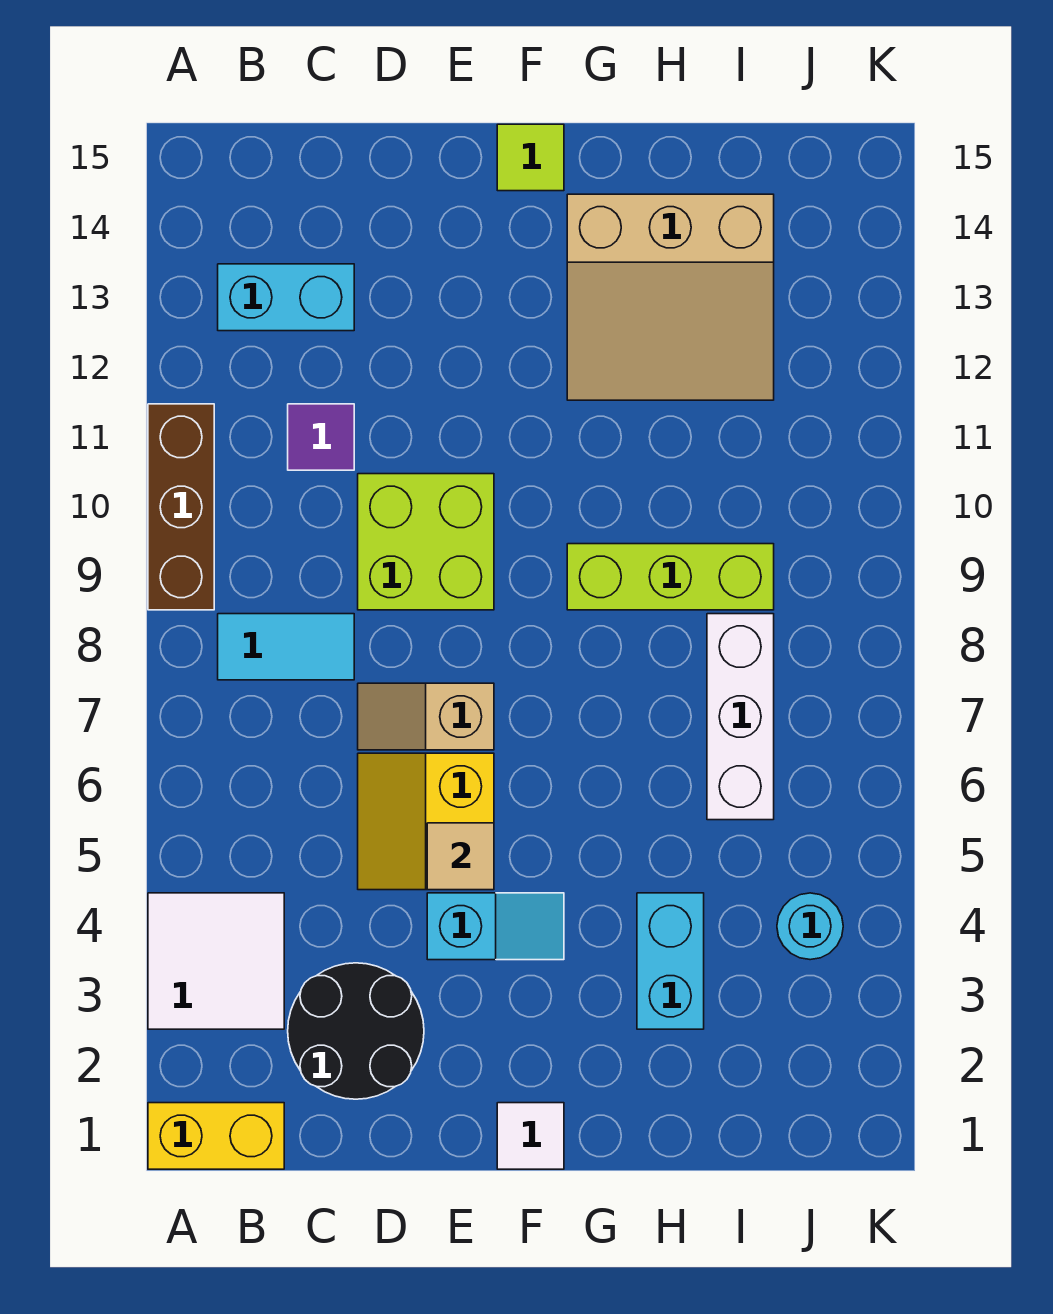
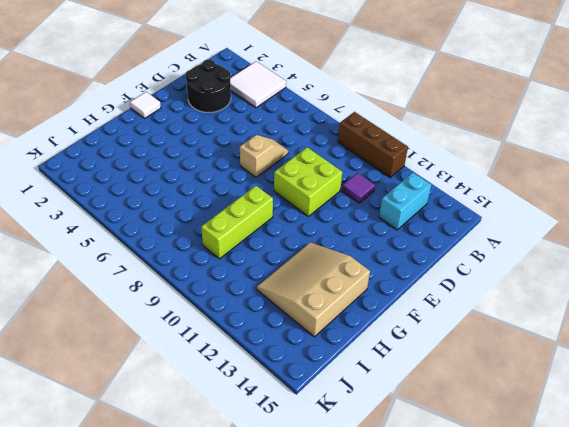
none -> yellow brick A1:B1 level 1
none -> cyan tile B8:C8 level 1
none -> yellow slope D5:E6 level 1 top E

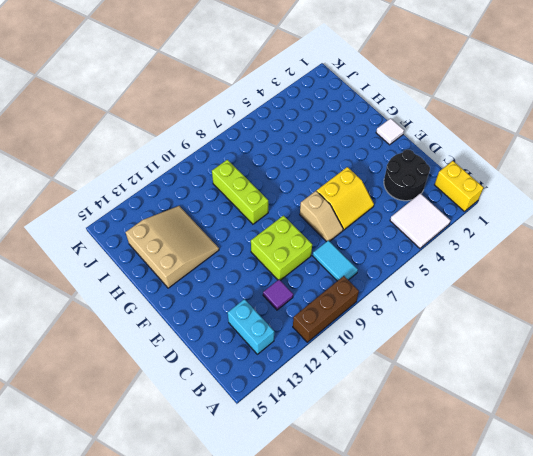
none -> cyan slope E4:F4 level 1 top E
none -> lime tile F15 level 1
none -> cyan brick H3:H4 level 1

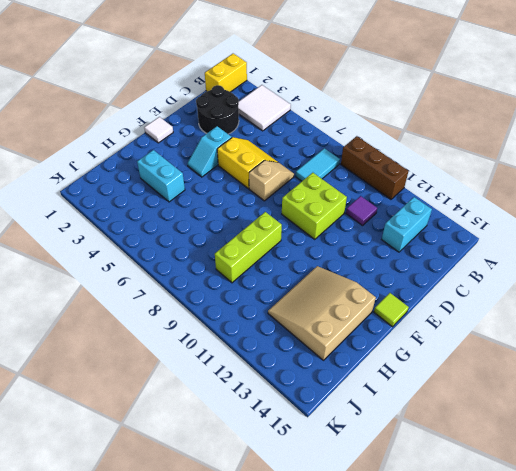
none -> white brick I6:I8 level 1
none -> cyan round brick J4 level 1
none -> tan tile E5 level 2

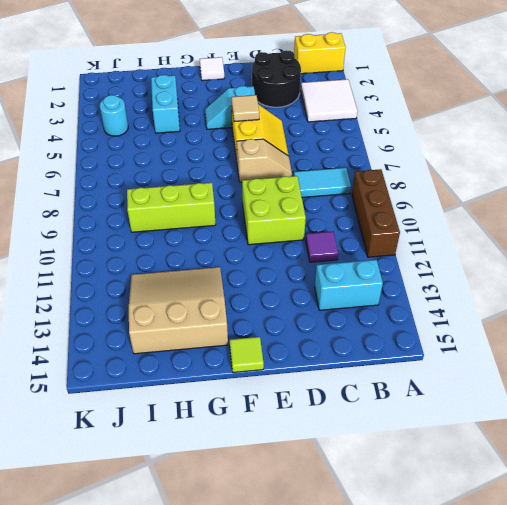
none -> white brick I6:I8 level 1

